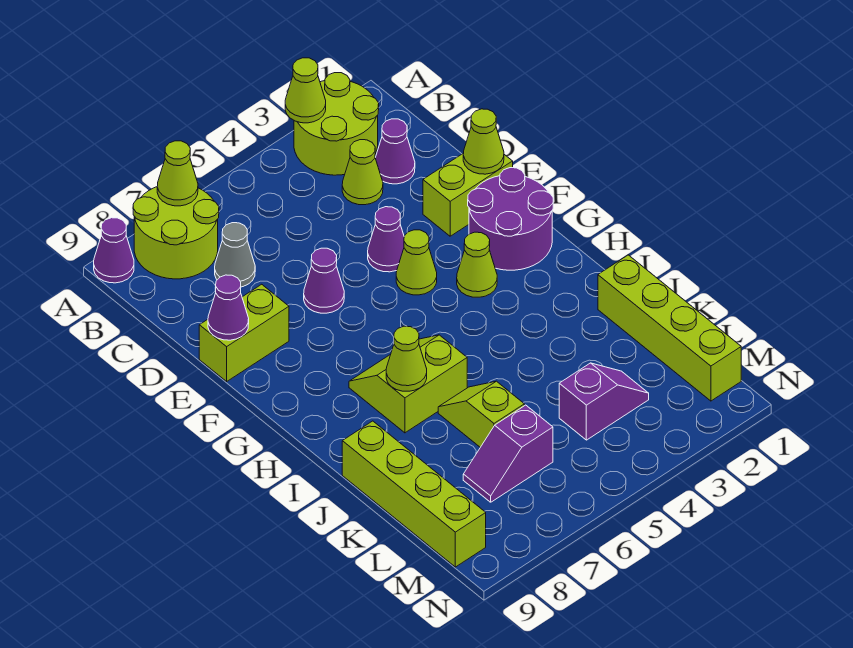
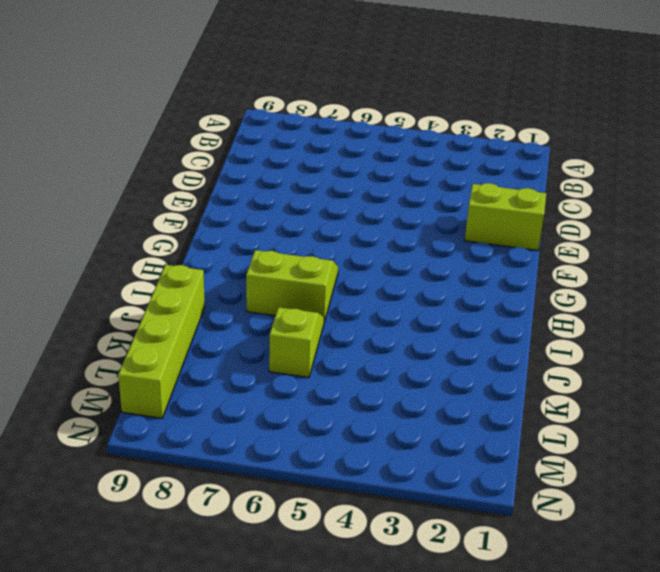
none -> lime round brick A2:B3 level 1
none -> lime round brick A7:B8 level 1
none -> purple cone A9 level 1

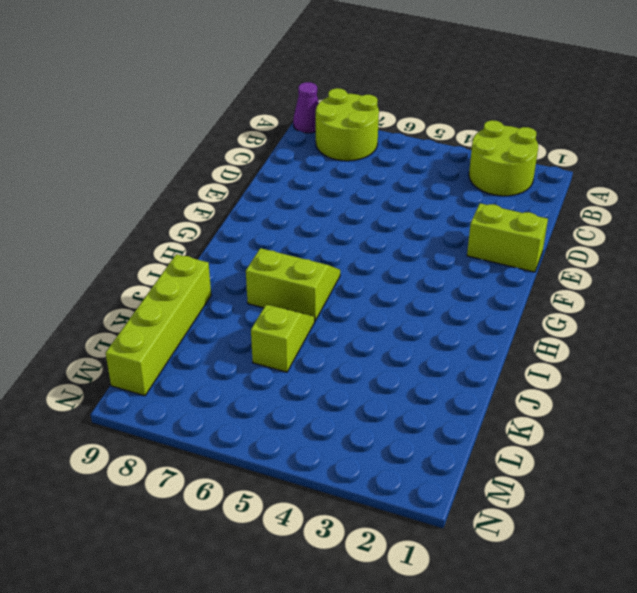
none -> purple cone C2 level 1
none -> lime cone C3 level 1
none -> grey cone C7 level 1

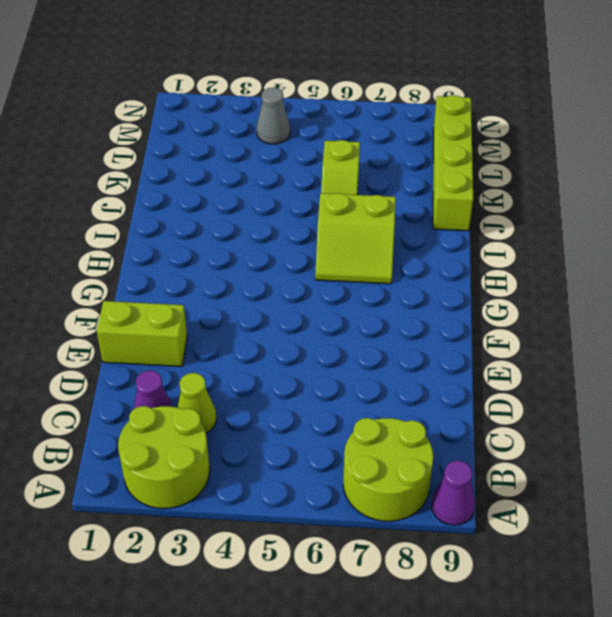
grey cone M4 level 1 -> grey cone C7 level 1
none -> purple cone E4 level 1
none -> purple cone E6 level 1
none -> lime brick E8:E9 level 1

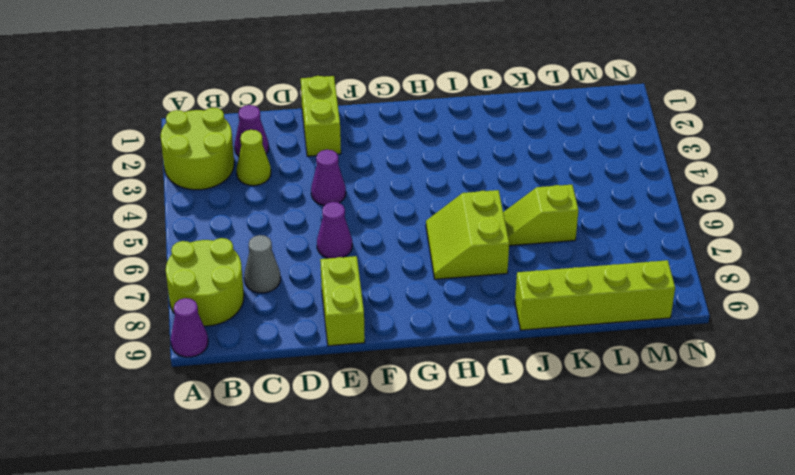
none -> purple round brick F1:G2 level 1
none -> lime cone F4 level 1
none -> lime cone G3 level 1

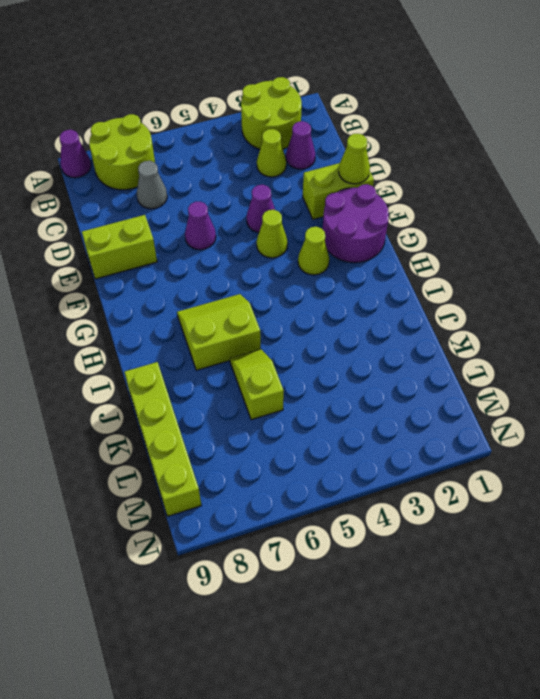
none -> lime brick J1:M1 level 1
none -> purple slope L3:L4 level 1 top 4
none -> purple slope L6:L7 level 1 top 6

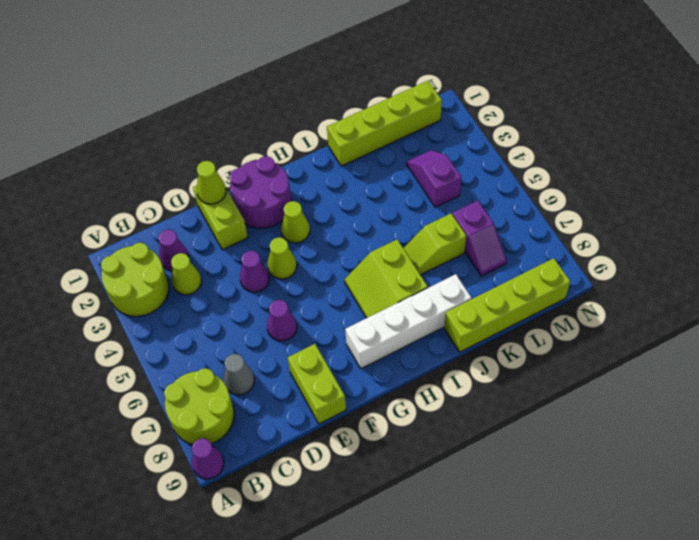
white brick G8:J8 level 1 -> none
none -> lime cone A3 level 2
none -> lime cone A7 level 2
none -> purple cone E9 level 2

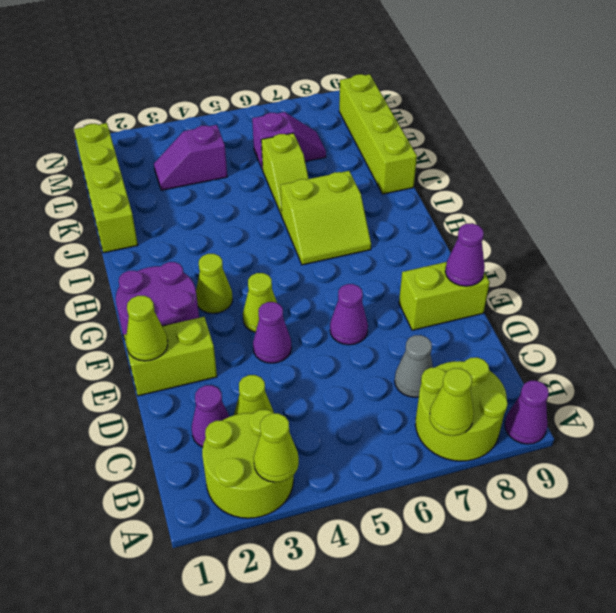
none -> lime cone I7 level 2

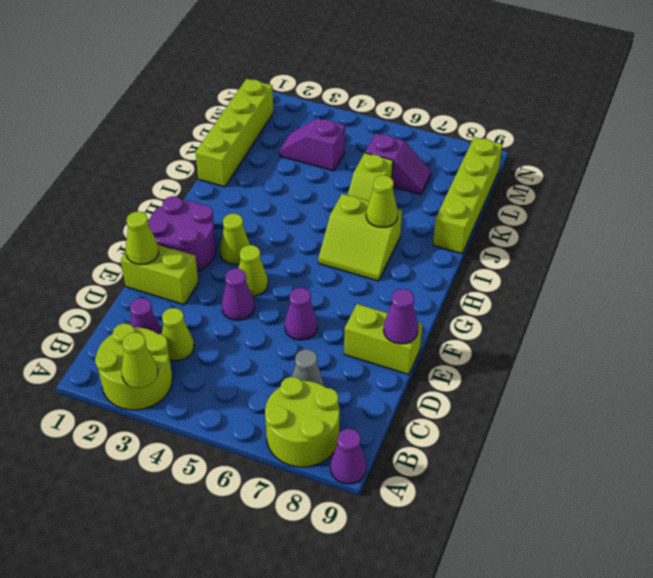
none -> lime cone A7 level 2

